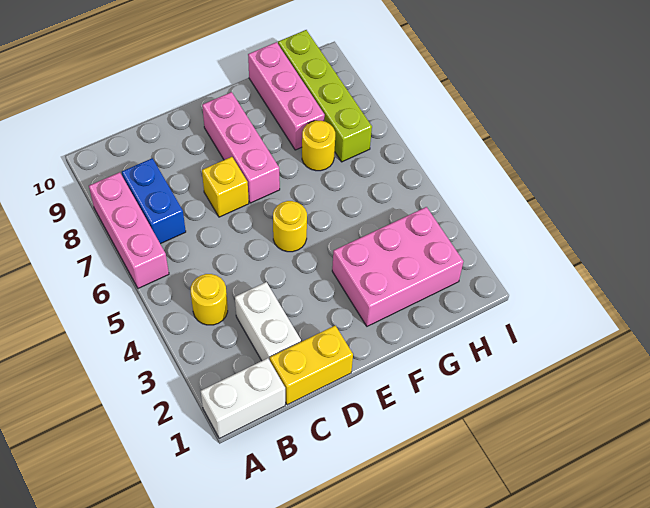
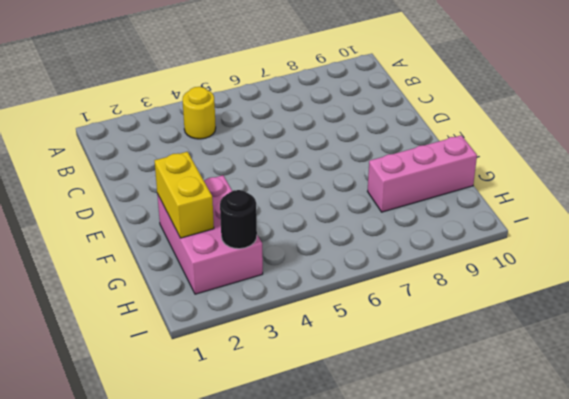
yellow brick F2:G2 level 2 -> yellow brick C1:D1 level 1
black round brick H3 level 2 -> none
none -> white brick A1:B1 level 1
none -> pink brick A6:A8 level 1
none -> blue brick B7:B8 level 1

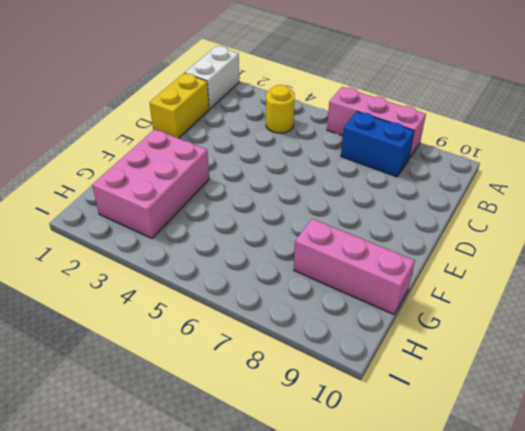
none -> white brick C2:C3 level 1
none -> yellow brick D7 level 1
none -> yellow round brick E5 level 1

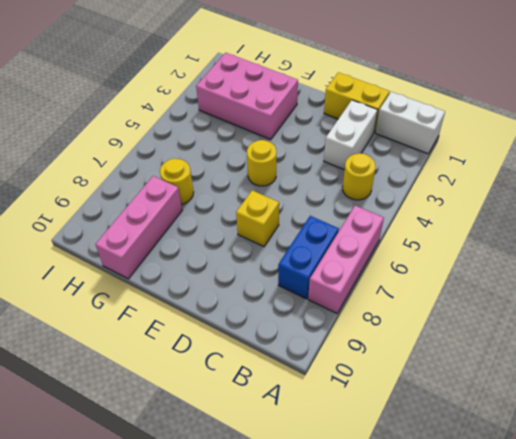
none -> pink brick E7:E9 level 1
none -> lime brick H7:H10 level 1

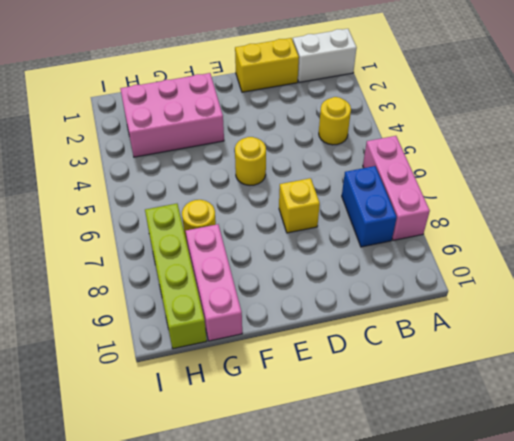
none -> white brick C2:C3 level 1
none -> pink brick E7:E9 level 1

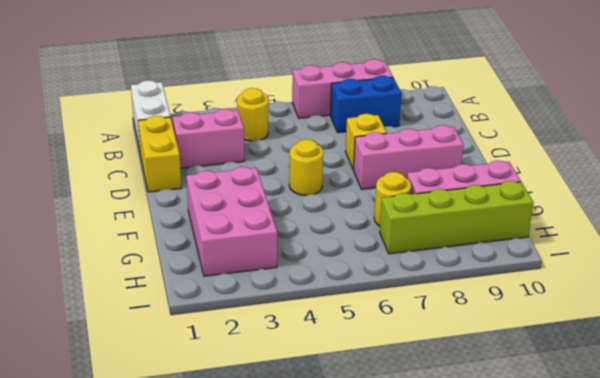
pink brick C2:C3 level 1 -> white brick C2:C3 level 1

